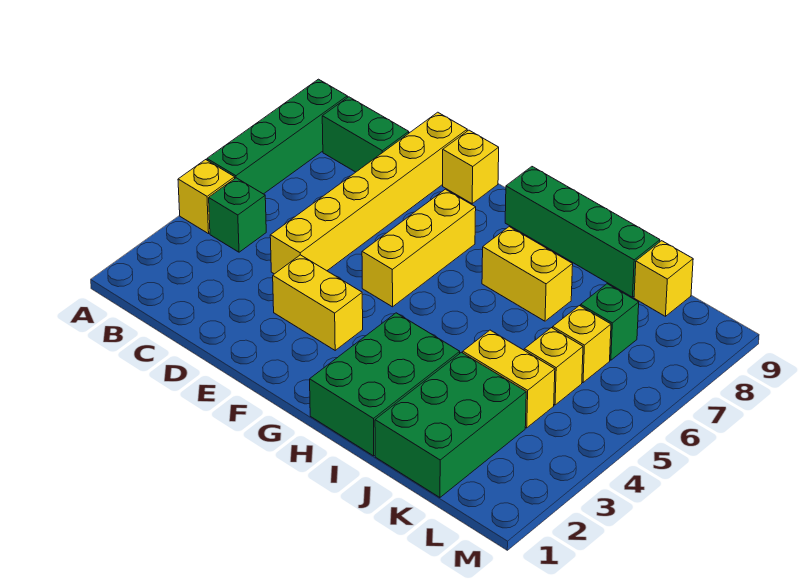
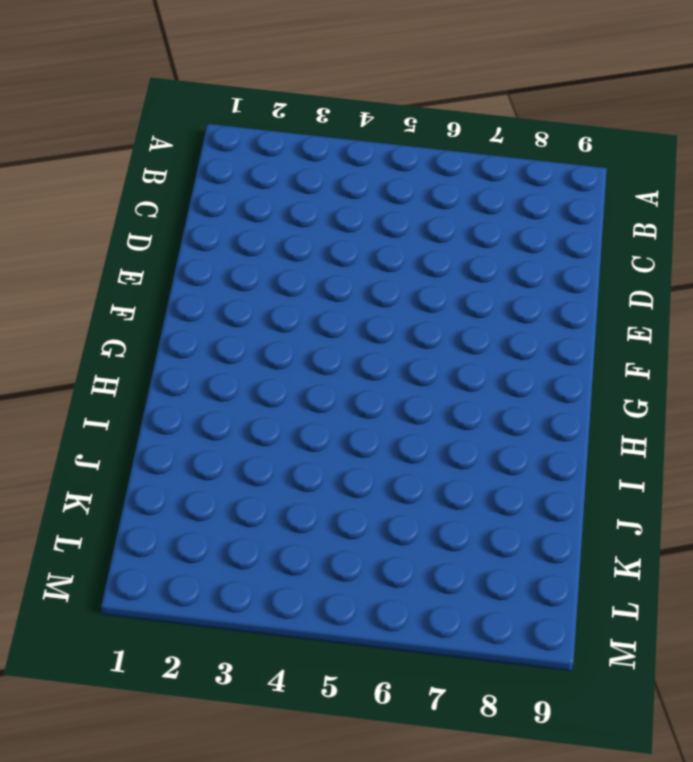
none -> yellow brick A4 level 1
none -> green brick A5:A8 level 1
none -> green brick B4 level 1

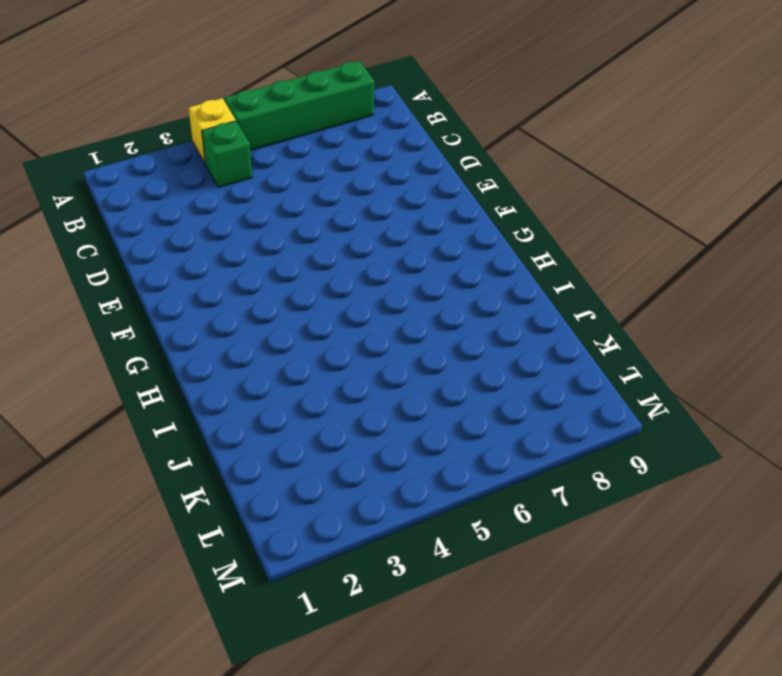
none -> green brick B8:C8 level 1
none -> yellow brick D4:D9 level 1
none -> yellow brick E3:F3 level 1

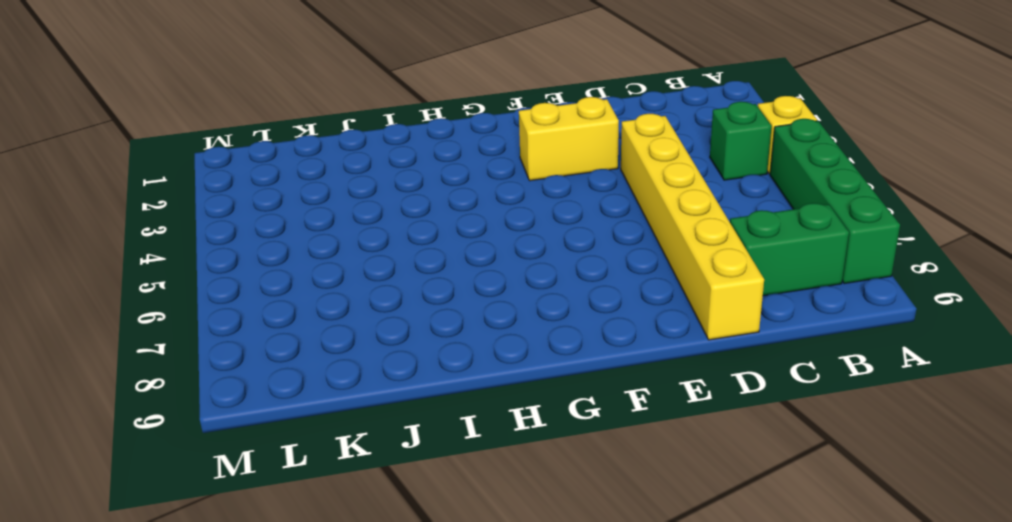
none -> yellow brick E9 level 1
none -> yellow brick F5:F7 level 1
none -> green brick G9:J9 level 1

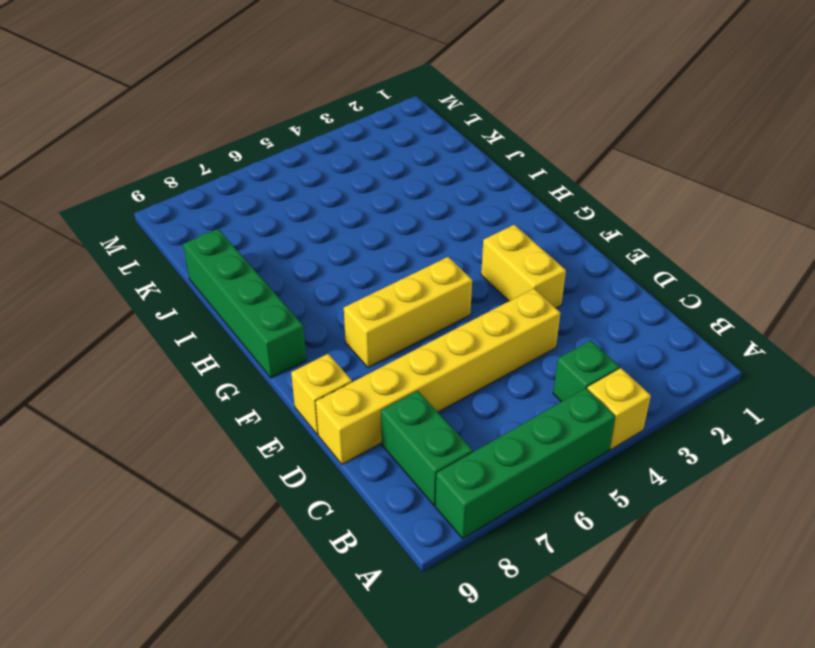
none -> green brick H1:I3 level 1
none -> yellow brick H7:I7 level 1
none -> green brick J1:K3 level 1

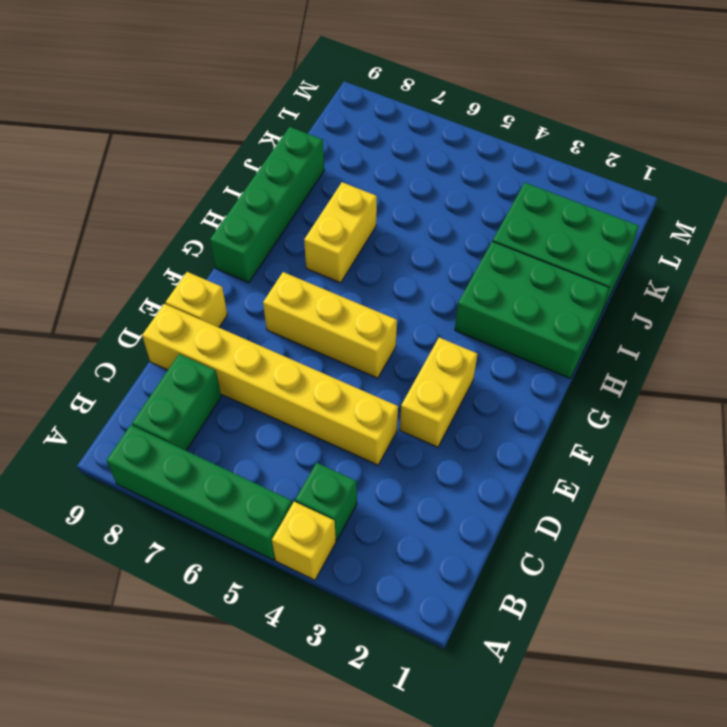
none -> yellow brick J4:K4 level 1
none -> yellow brick K5 level 1
none -> yellow brick K6 level 1

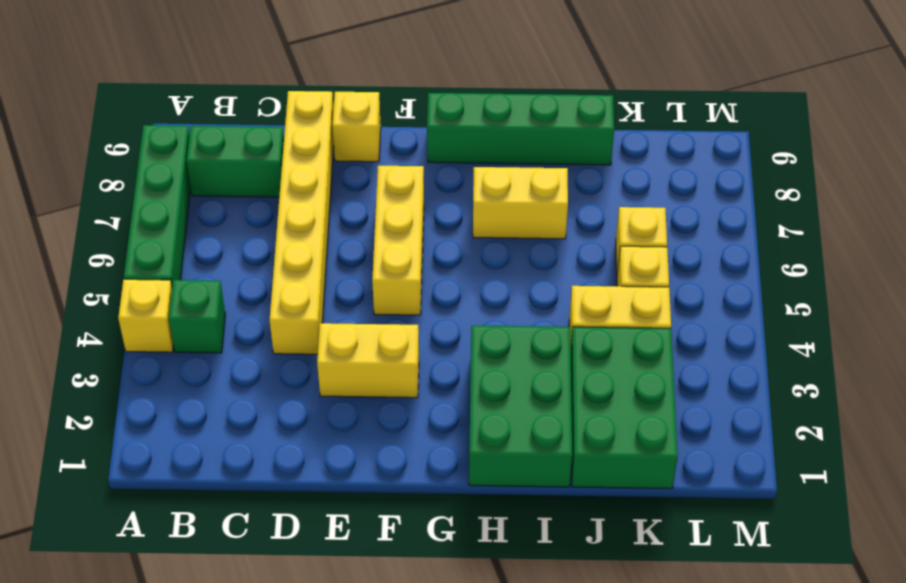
none -> green brick K7 level 1
none -> yellow brick K9 level 1

